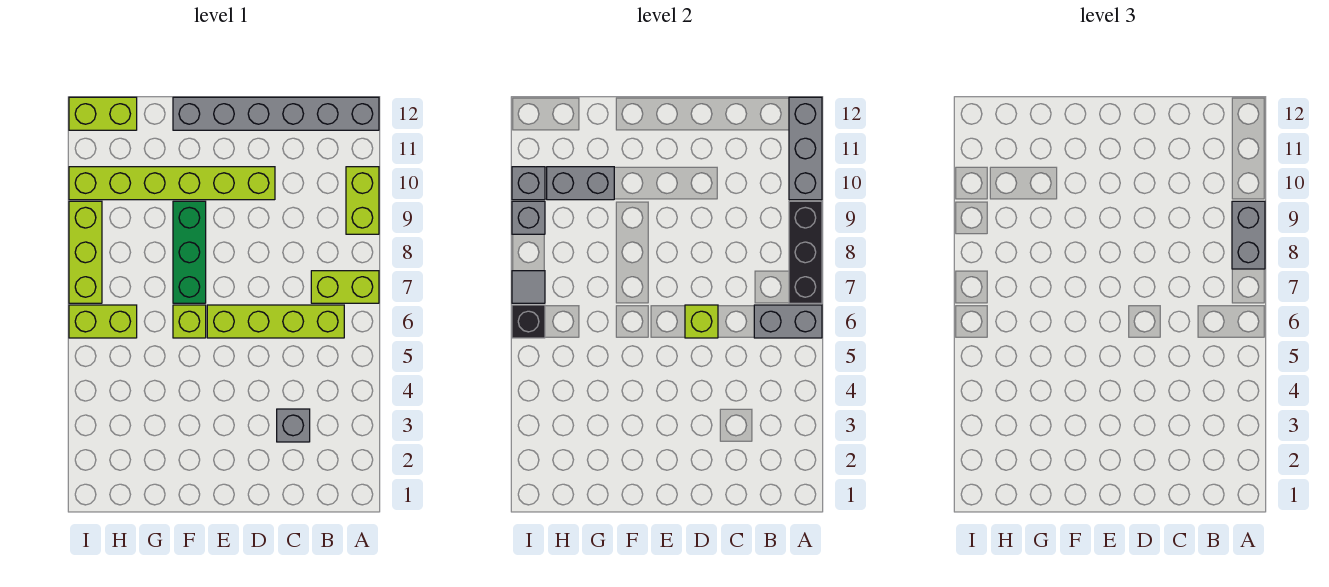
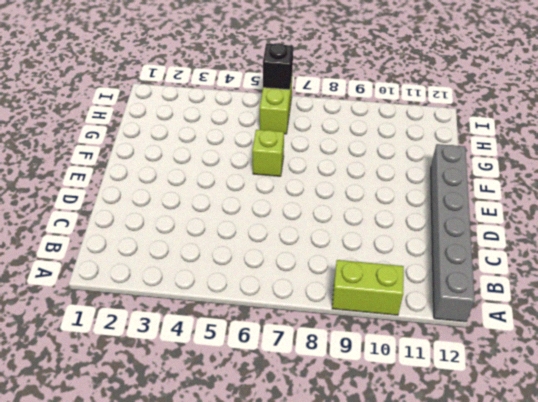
none -> lime brick A7:B7 level 1
none -> lime brick B6:E6 level 1
none -> grey brick C3 level 1

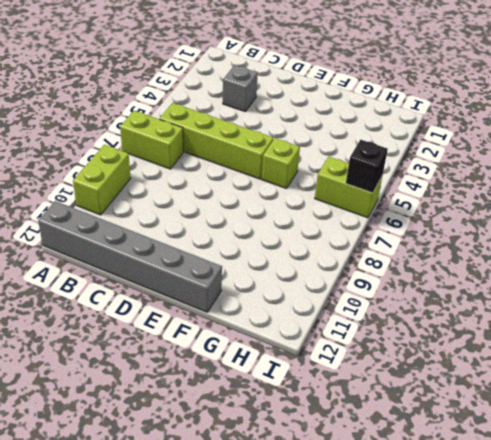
none -> lime brick D10:I10 level 1
none -> green brick F7:F9 level 1
none -> lime brick H12:I12 level 1

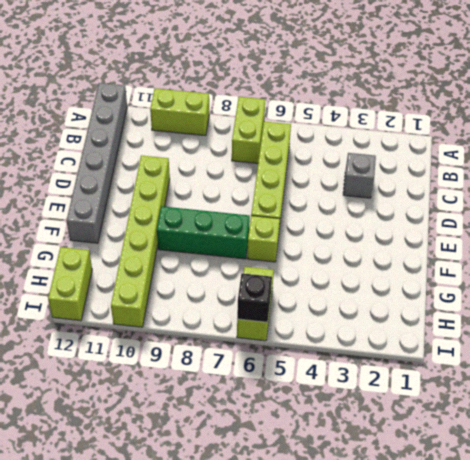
none -> lime brick I7:I9 level 1
none -> grey brick A6:B6 level 2
none -> black brick A7:A9 level 2

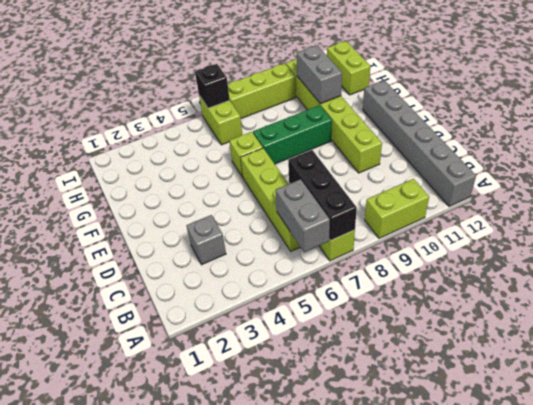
black brick A7:C7 level 2 -> black brick A7:A9 level 2
none -> grey brick A10:A12 level 2
none -> lime brick D6 level 2
none -> grey tile I7 level 2

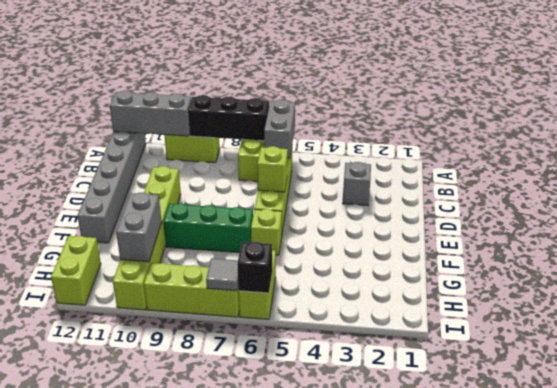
none -> grey brick I9 level 2
none -> grey brick I10 level 2
none -> grey brick A8:A9 level 3

